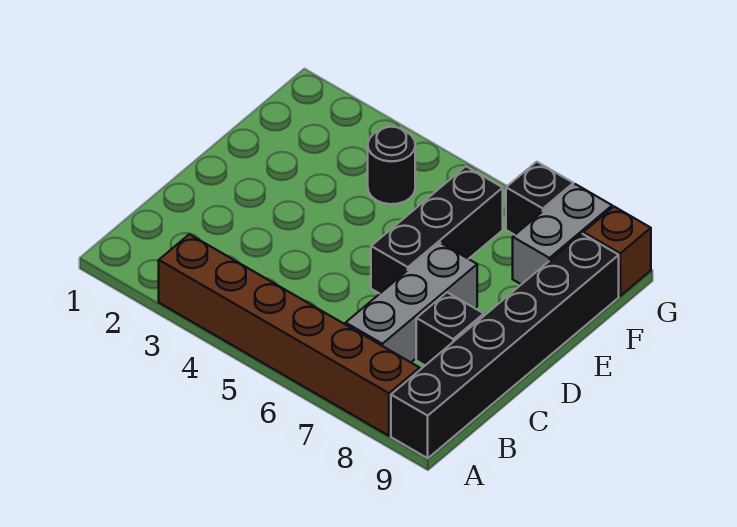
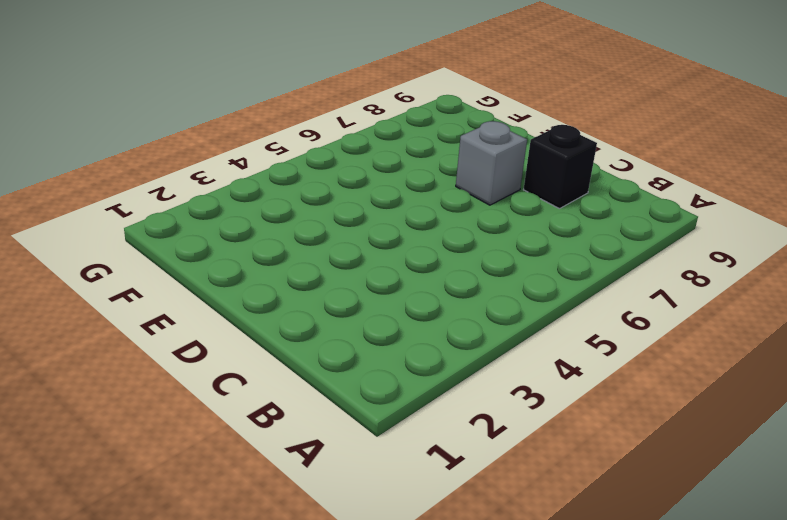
grey brick D7 level 1 -> grey brick B7:D7 level 1
none -> brown brick A3:A8 level 1
none -> black brick A9:F9 level 1

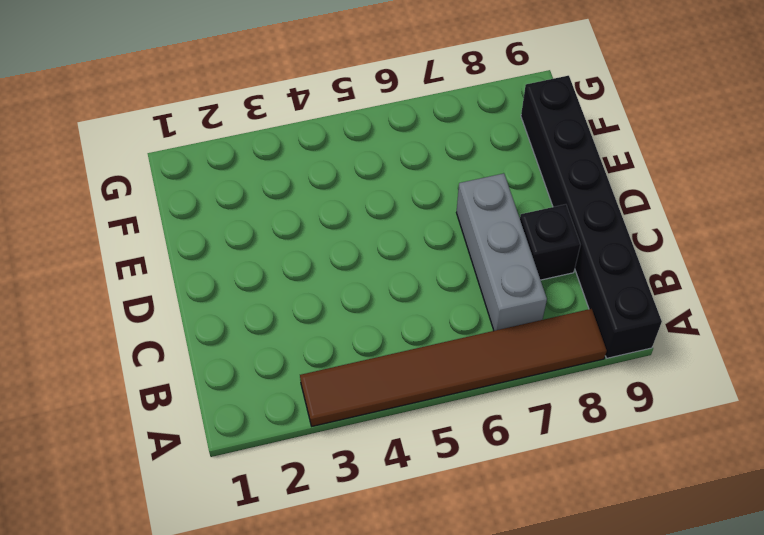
brown tile A3:A8 level 1 -> brown brick A3:A8 level 1
none -> black brick D6:F6 level 1
none -> black round brick F4 level 1

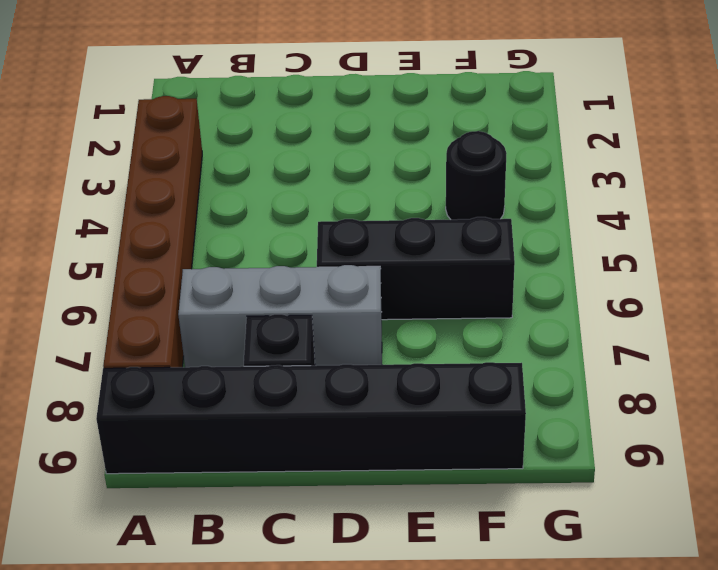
none -> grey brick F8:G8 level 1
none -> black brick G7 level 1

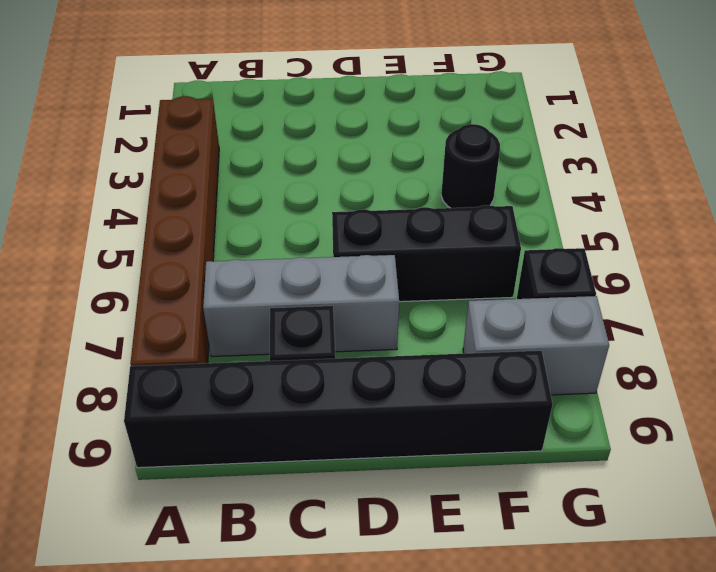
none -> brown brick G9 level 1

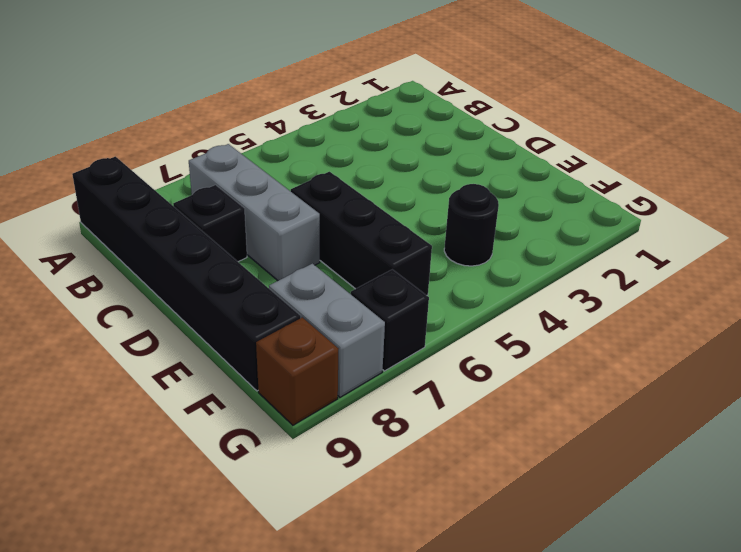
none -> brown brick A3:A8 level 1

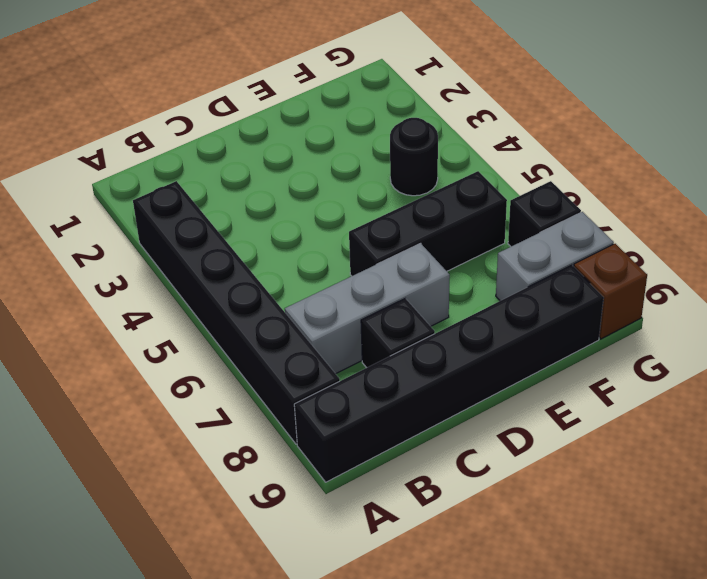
black brick A3:A8 level 1 -> brown brick A3:A8 level 1

